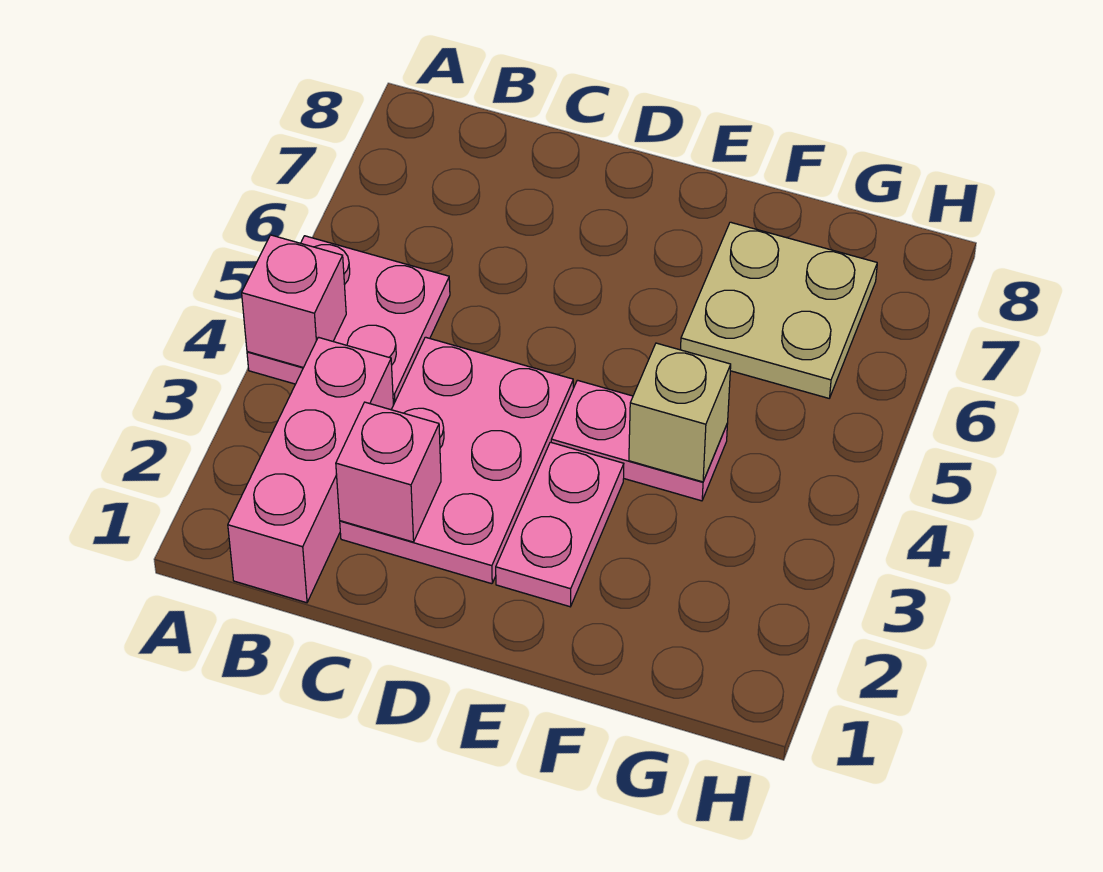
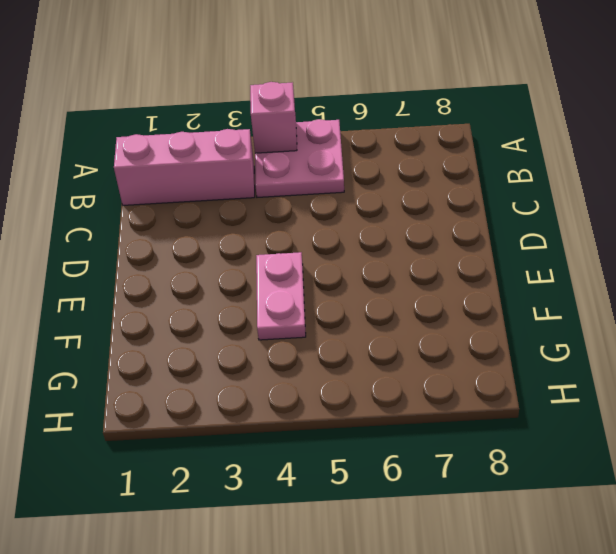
none -> pink plate C2:D4 level 1
none -> pink plate E2:E3 level 1

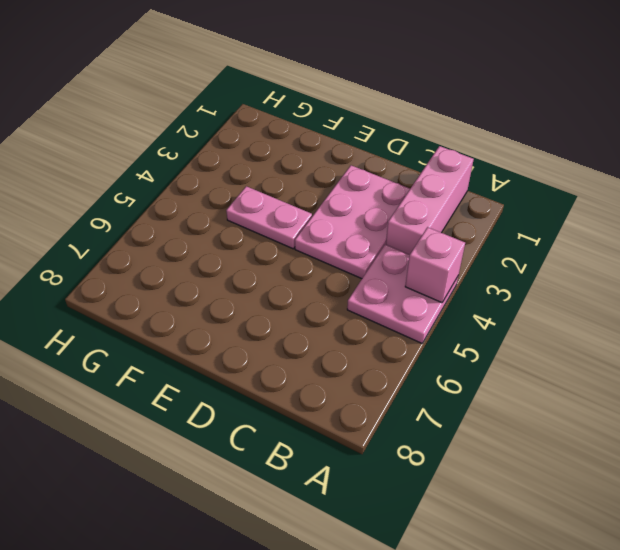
none -> pink plate E2:E3 level 1
none -> tan plate F6:G7 level 1

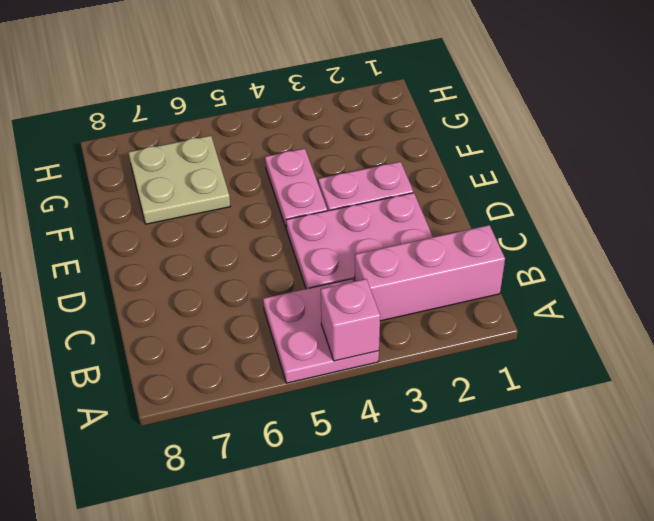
none -> pink brick C2 level 2
none -> tan brick F4 level 2

